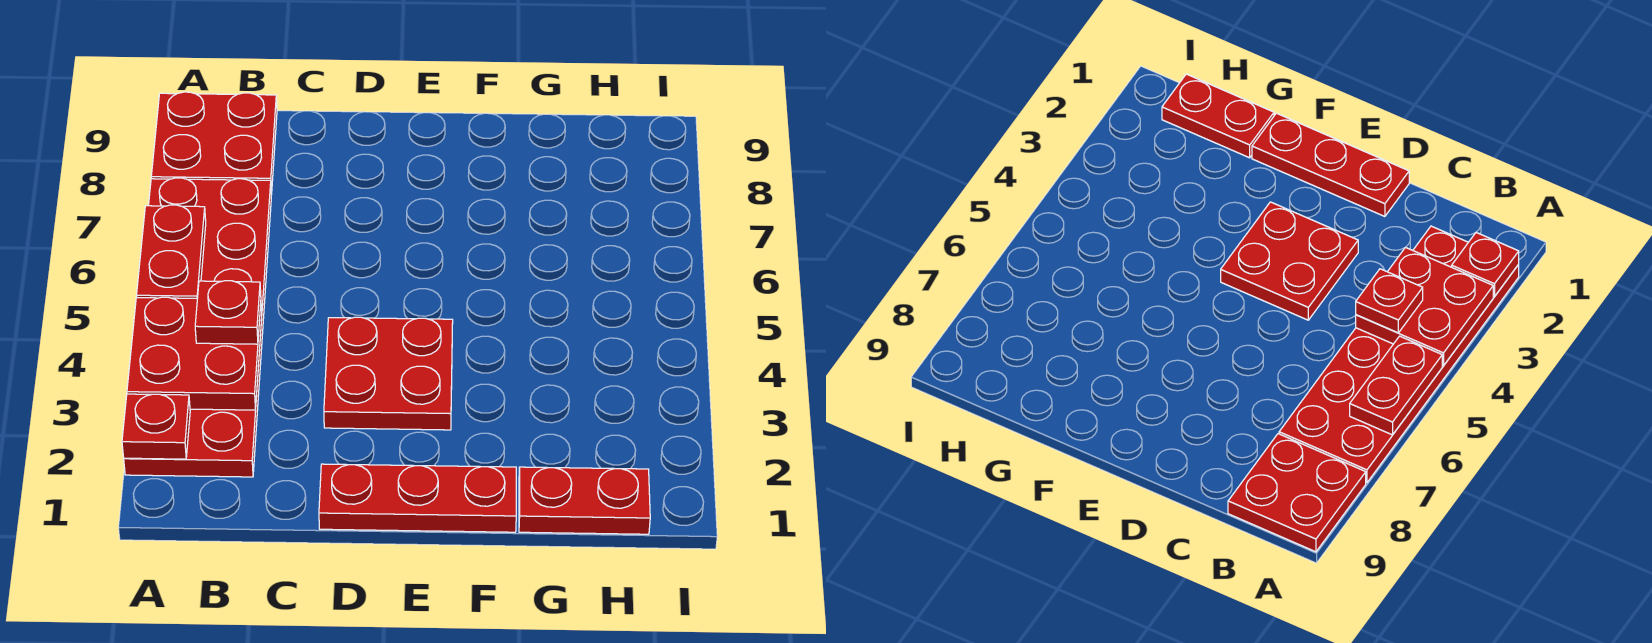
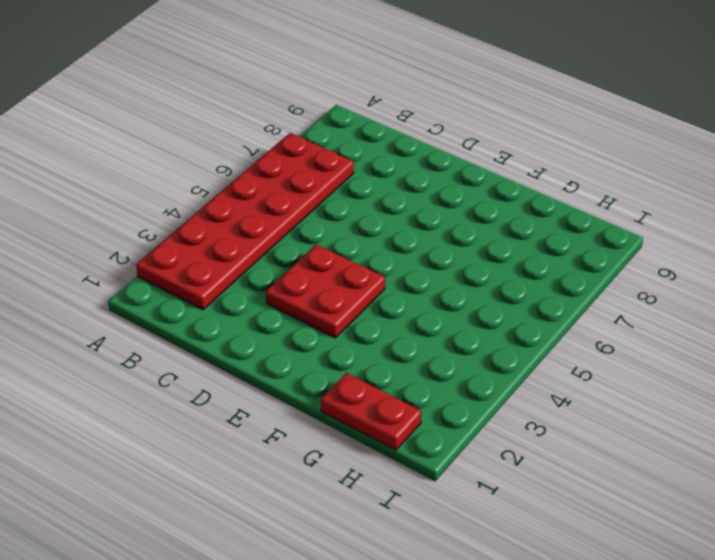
none -> red plate A8:B9 level 1
none -> red plate D1:F1 level 1

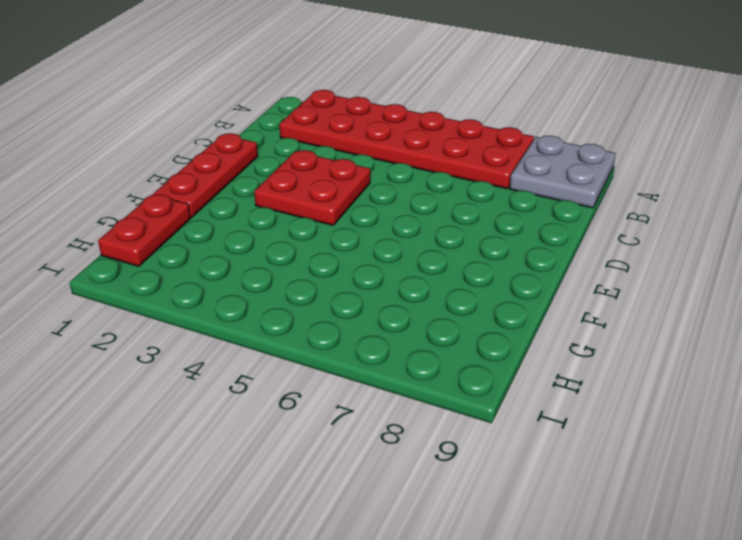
grey plate A8:B9 level 1 -> red plate A8:B9 level 1
none -> red plate A2 level 2
none -> red plate A3:B4 level 2

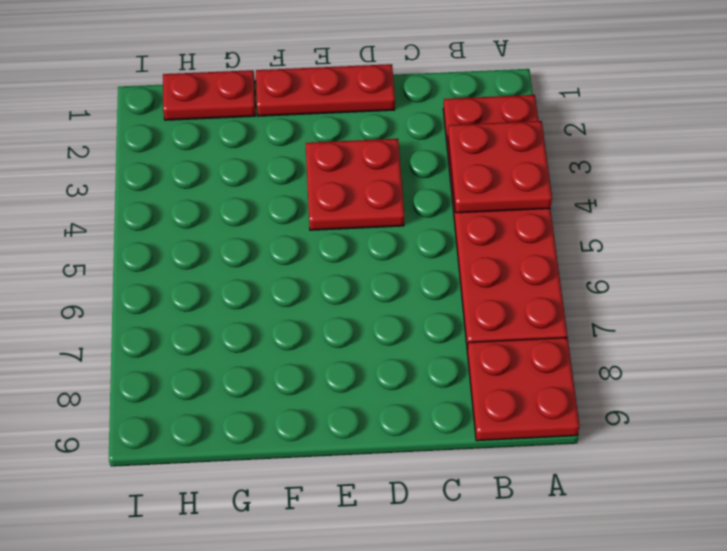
none -> red plate A2 level 2
none -> red plate A5:A6 level 2

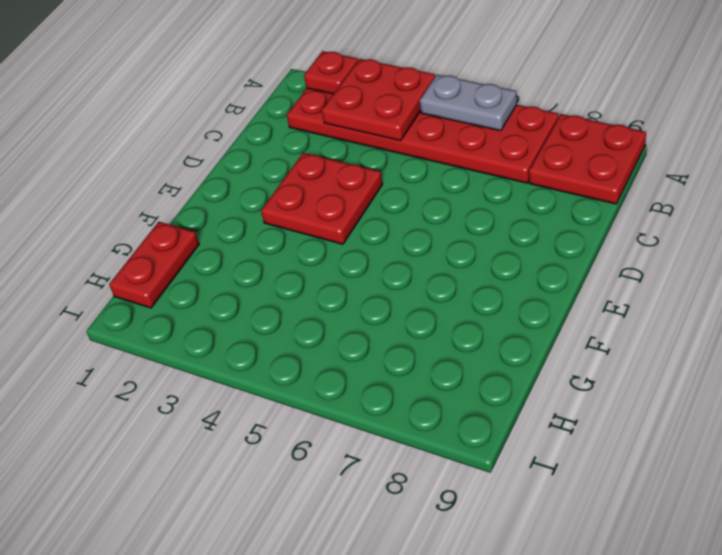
grey plate A5:A6 level 2 -> red plate A5:A6 level 2
none -> red plate D1:F1 level 1
none -> red plate B4 level 3

